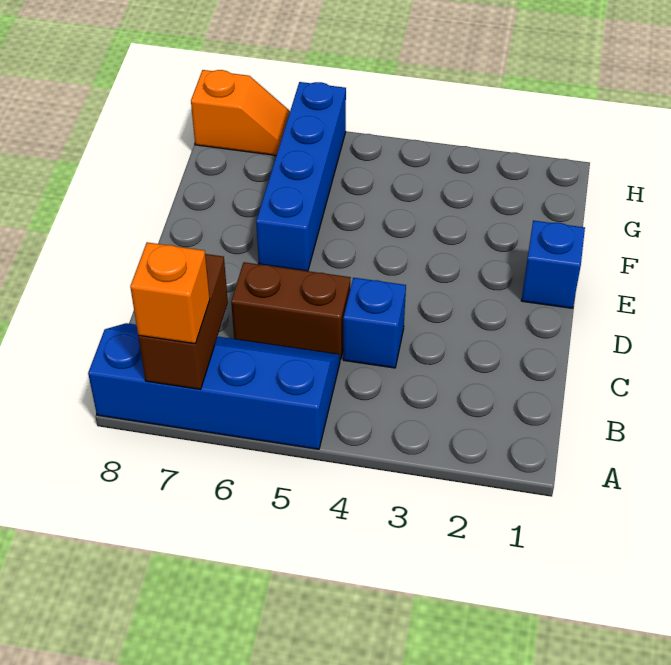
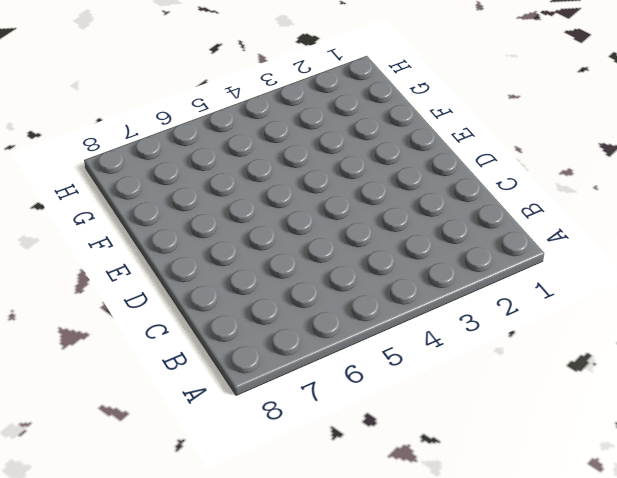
none -> blue slope A5:B8 level 1 top A
none -> blue brick C4 level 1

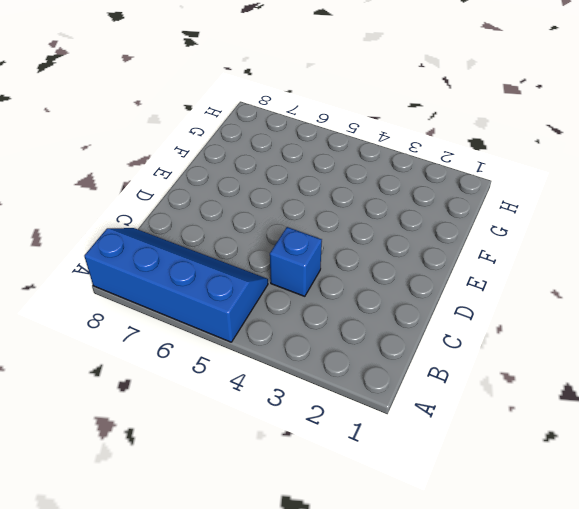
none -> brown brick C5:C6 level 1
none -> blue brick E1 level 1

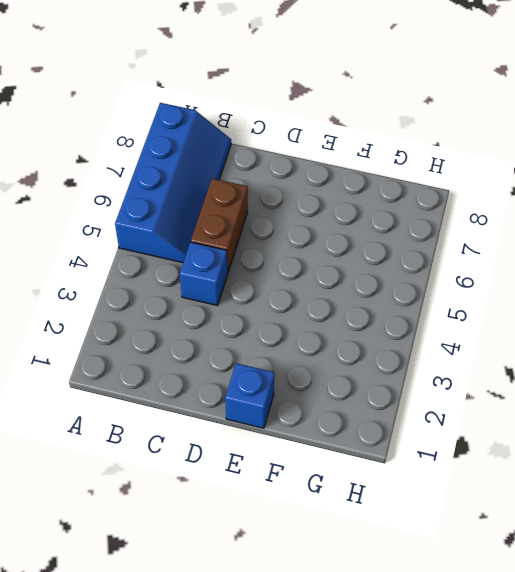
none -> blue brick E6:H6 level 1
none -> orange slope H7:H8 level 1 top 8

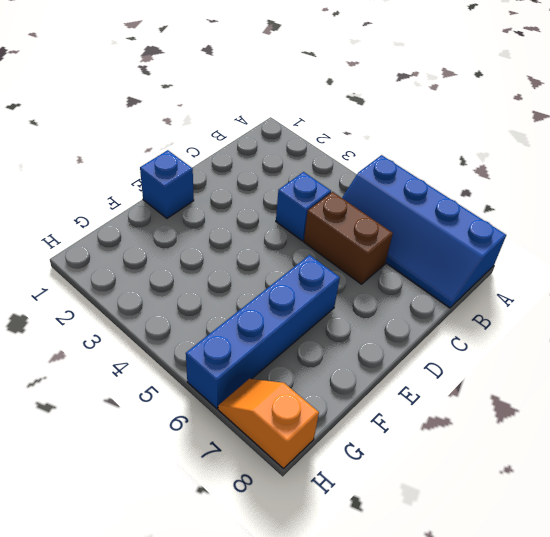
none -> brown brick A7:B7 level 2
none -> orange brick A7 level 3

